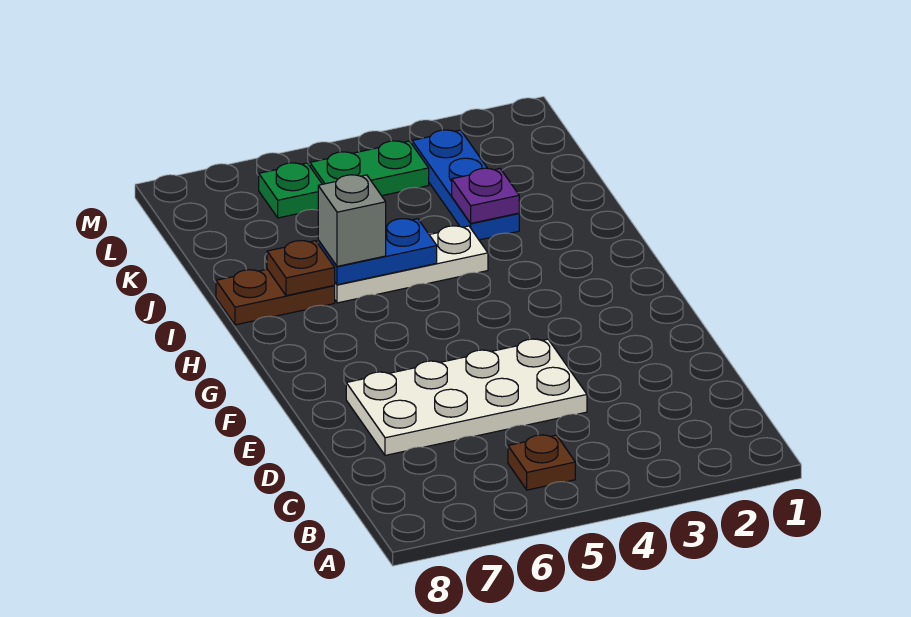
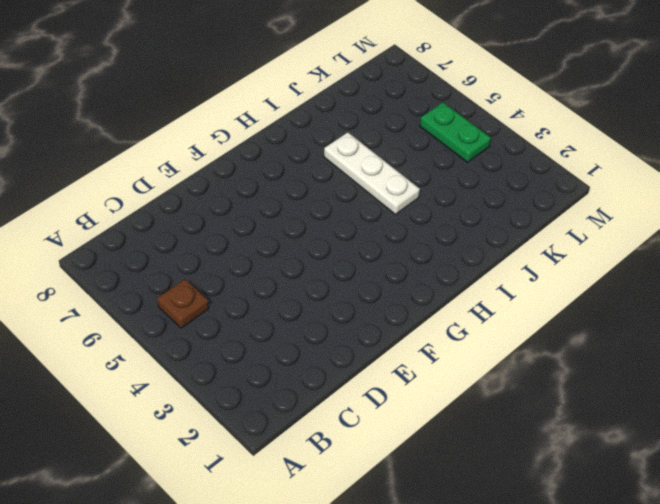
none -> white plate D4:E7 level 1
none -> brown plate I7:I8 level 1

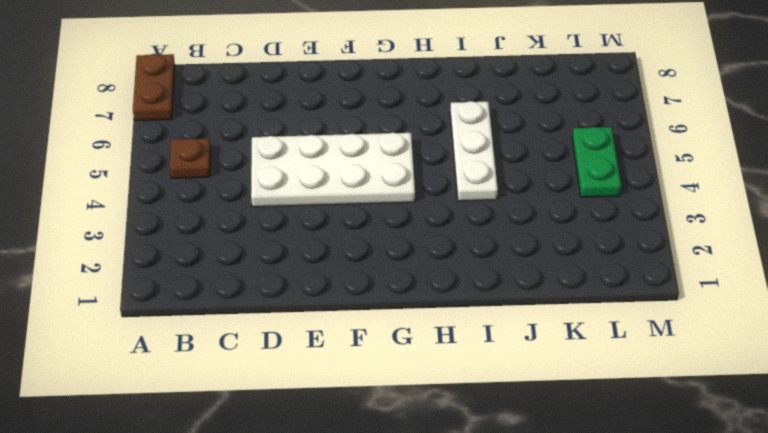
brown plate A7:A8 level 1 -> brown plate I7:I8 level 1
white plate D4:G5 level 1 -> white plate D4:E7 level 1
none -> blue plate J3:L3 level 1
none -> green plate L6 level 1

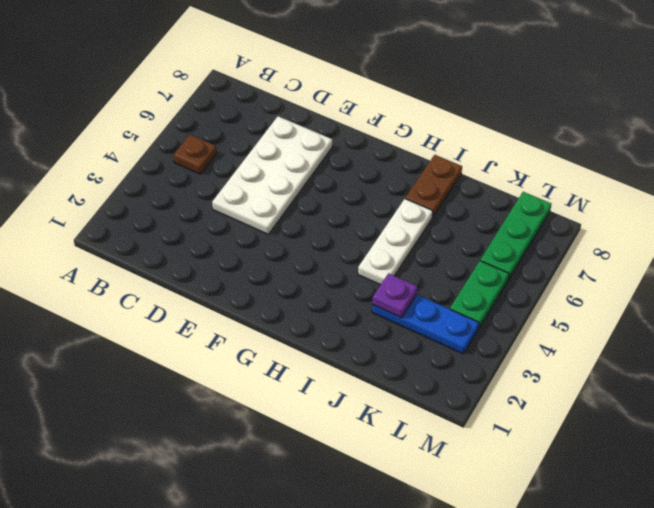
green plate L6:L8 level 1 -> green plate L6 level 1
none -> blue plate I5:I6 level 2
none -> brown plate I7 level 2

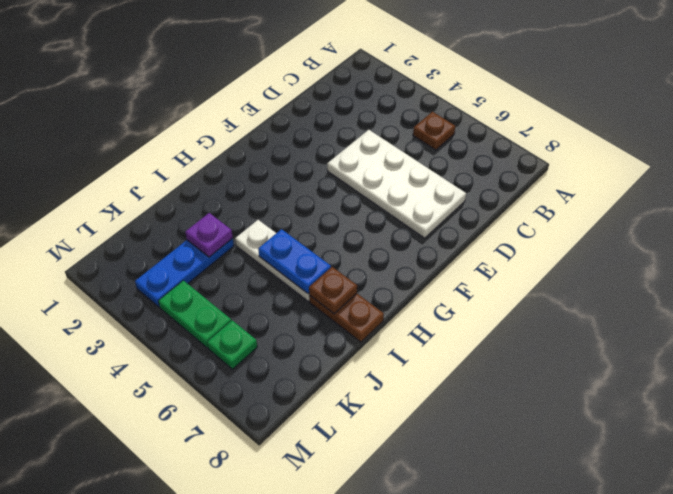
none -> grey brick I6 level 3

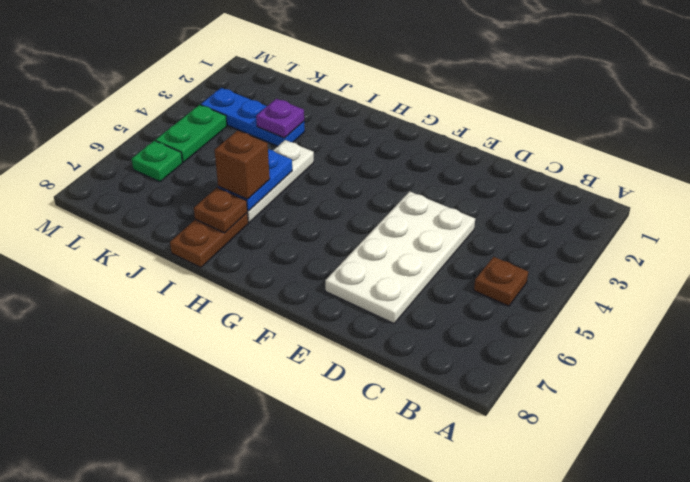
brown brick I6 level 3 -> grey brick I6 level 3

